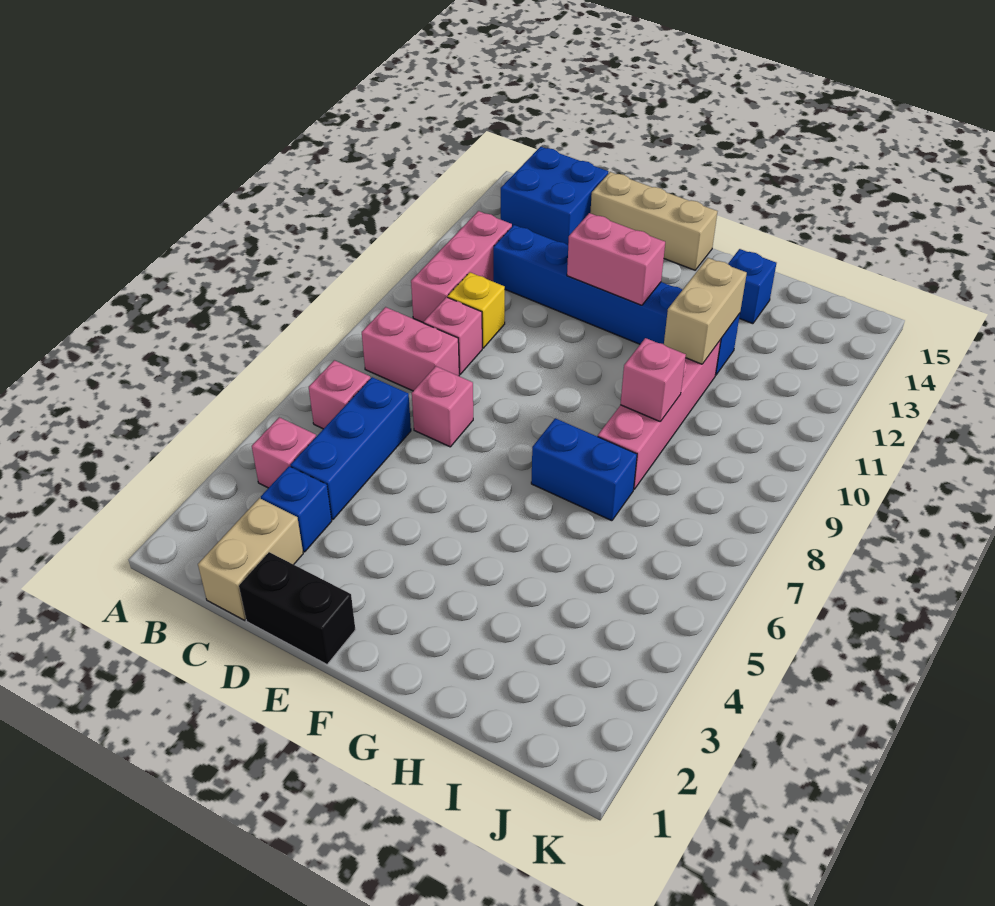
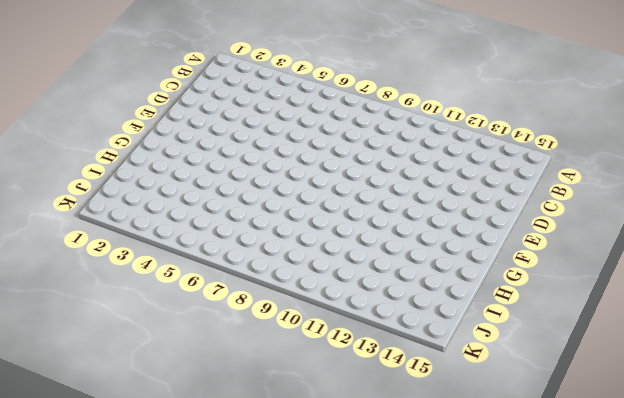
none -> pink brick B4 level 1
none -> pink brick B6 level 1
none -> pink brick B8:C8 level 1

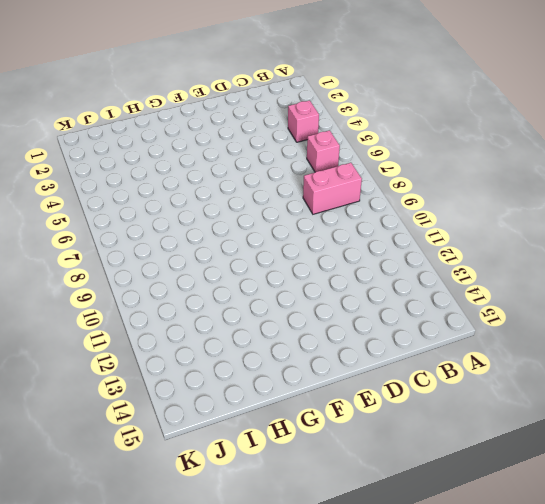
none -> pink brick B10:B12 level 1
none -> blue brick B14:C15 level 1
none -> tan brick C1:C2 level 1

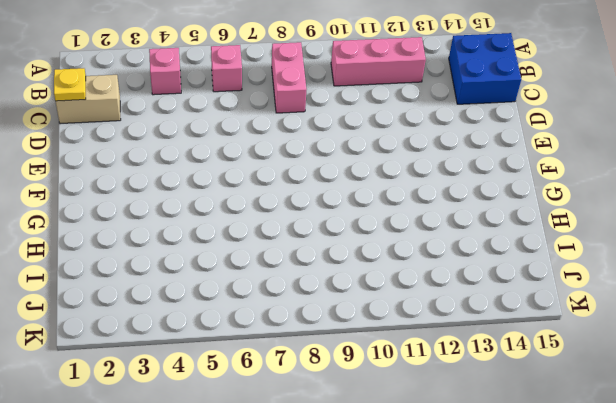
yellow plate C1 level 2 -> none
none -> blue brick C3 level 1
none -> blue brick C4:C6 level 1
none -> pink brick C9 level 1

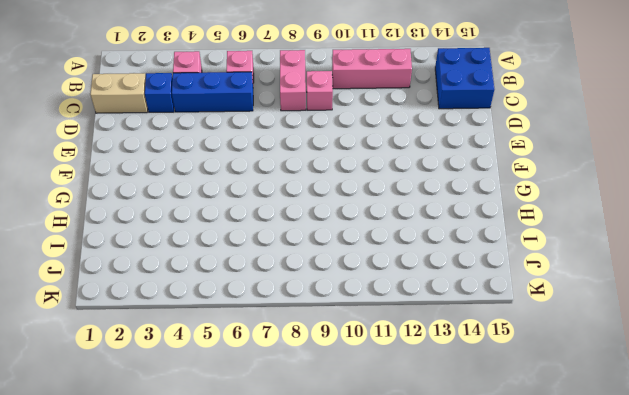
none -> yellow brick C10 level 1
none -> blue brick C12:H12 level 1
none -> black brick D1:E1 level 1

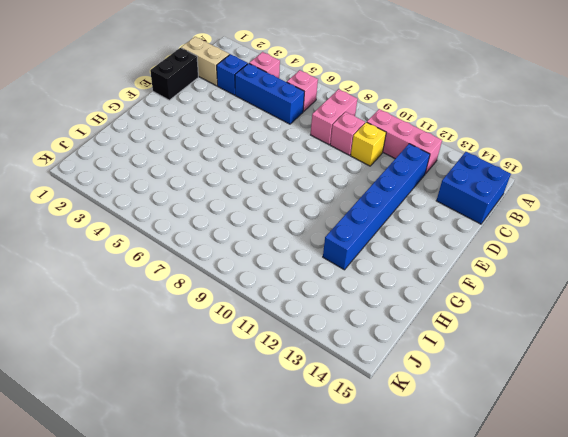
none -> pink brick D7 level 1
none -> tan brick D15:F15 level 1
none -> blue brick G7:H7 level 1

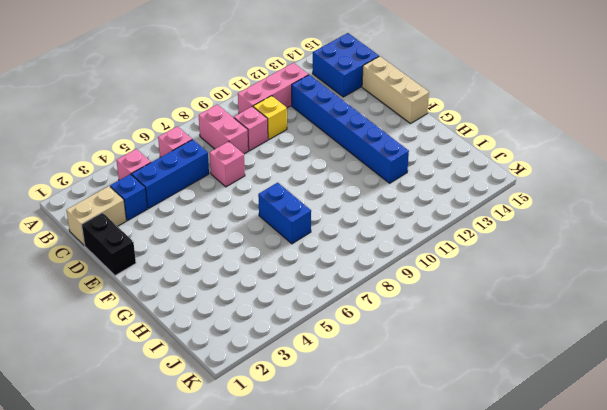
none -> pink brick H8:H11 level 1
none -> blue brick H14 level 1
none -> pink brick E12:F12 level 2

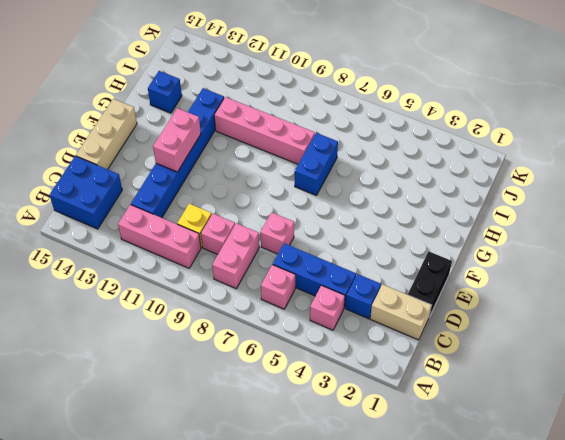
none -> pink brick H9 level 2
none -> tan brick H11:H12 level 2

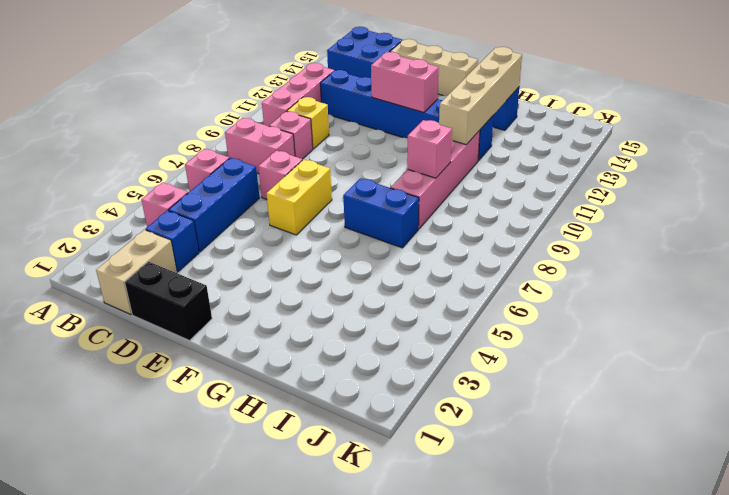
yellow brick E6:E7 level 1 -> none
tan brick H11:H14 level 2 -> tan brick H11:H12 level 2

